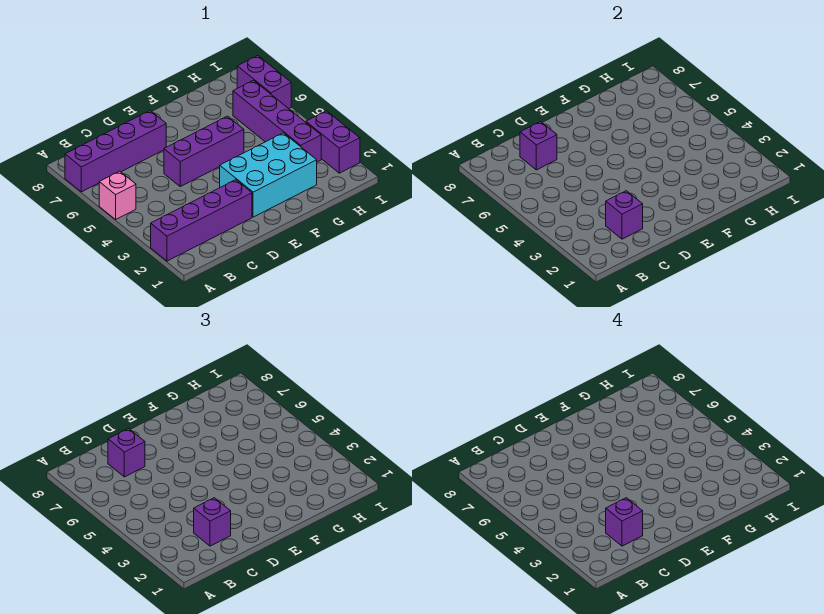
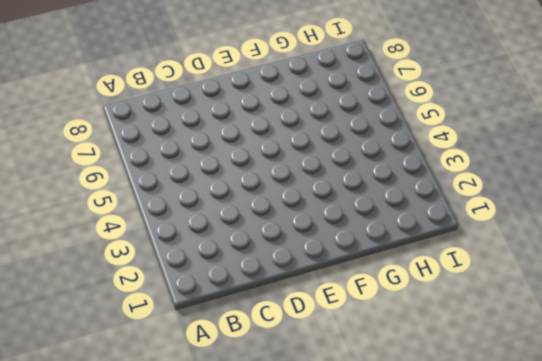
none -> purple brick A2:D2 level 1
none -> pink brick A5 level 1
none -> purple brick A7:D7 level 1

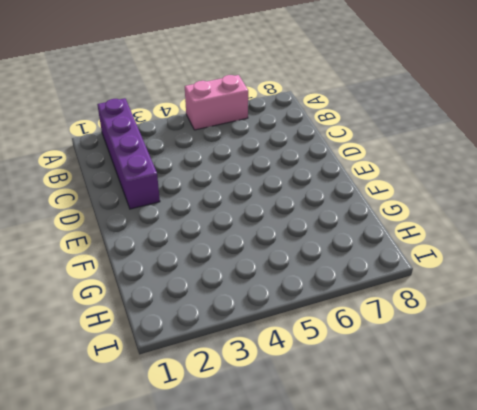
pink brick A5:A6 level 1 -> pink brick A5 level 1
none -> purple brick A7:D7 level 1
none -> purple brick D5:F5 level 1
none -> cyan brick E2:G3 level 1

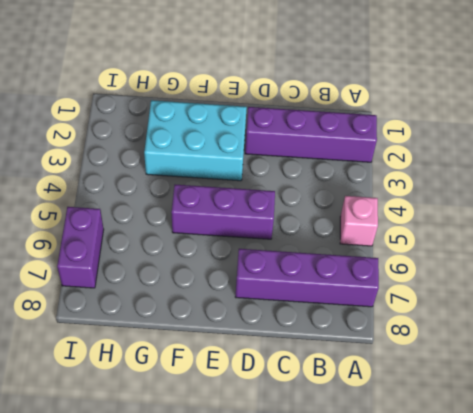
none -> purple brick H3:H6 level 1
none -> purple brick I2:I3 level 1
none -> purple brick C2 level 2

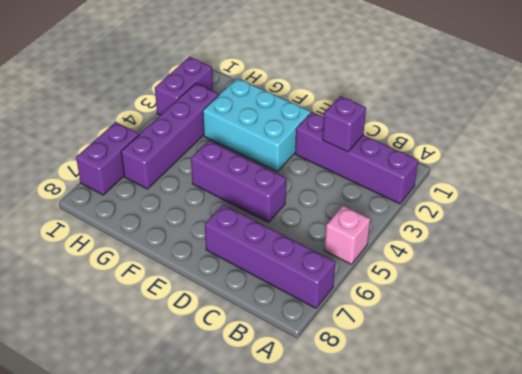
none -> purple brick C7 level 2
none -> purple brick C2 level 3
none -> purple brick C7 level 3

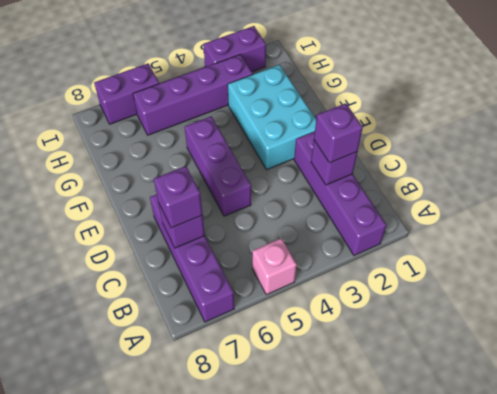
none -> purple brick C2 level 4

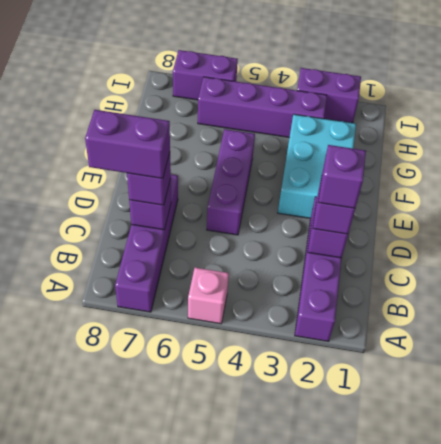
purple brick C7:C8 level 4 -> none

